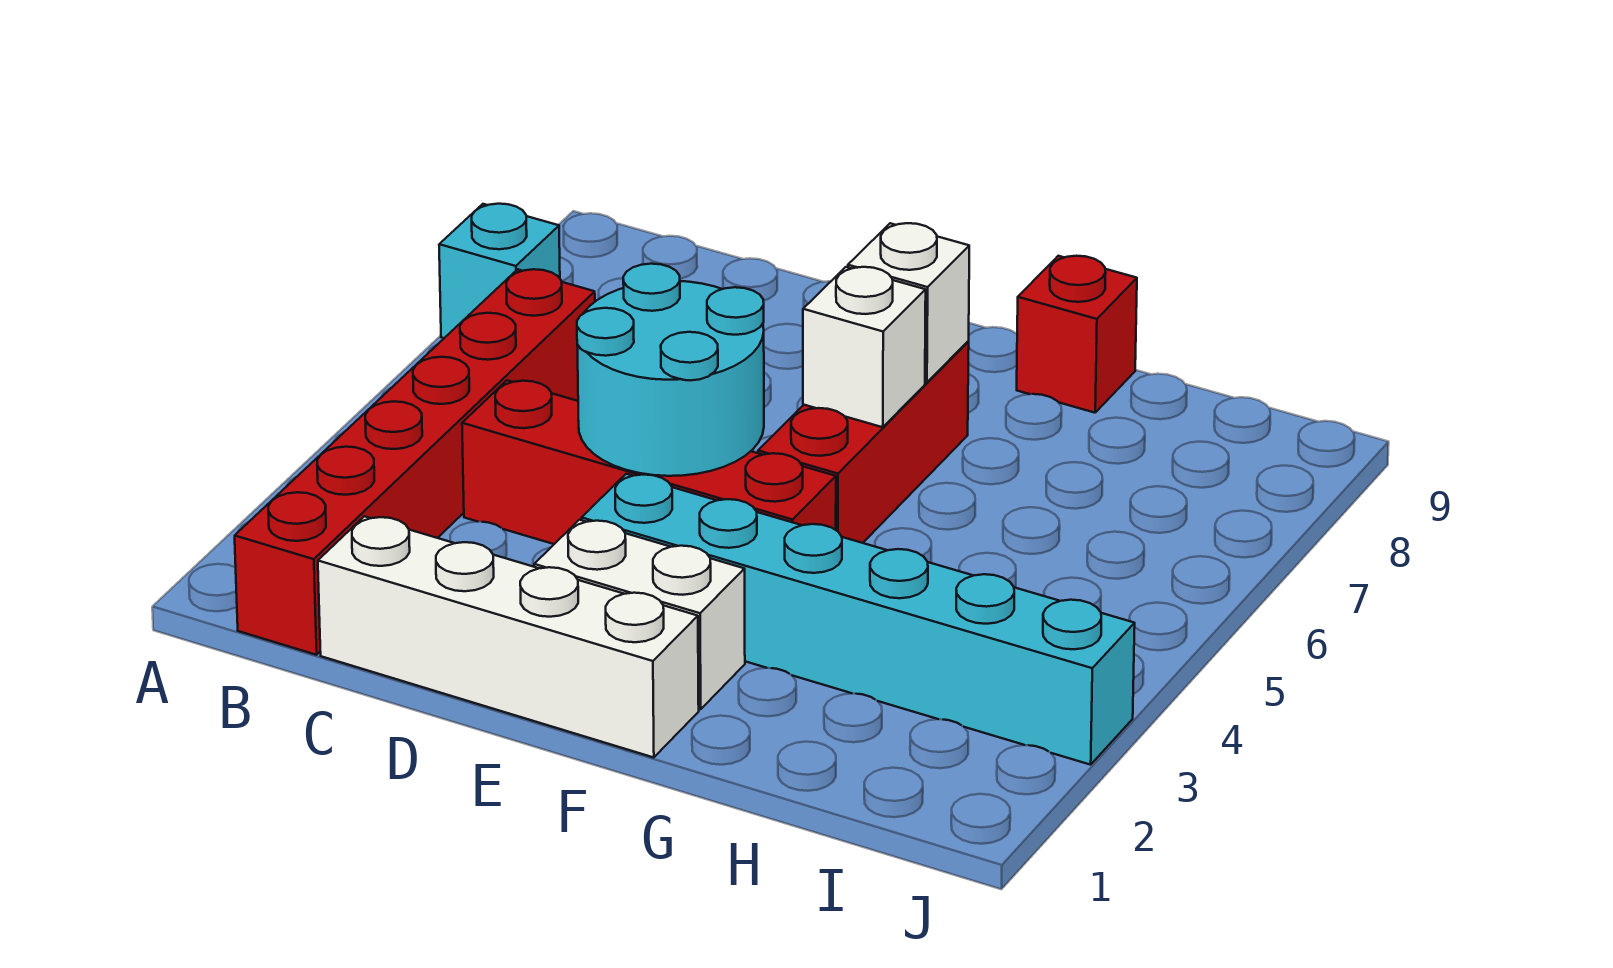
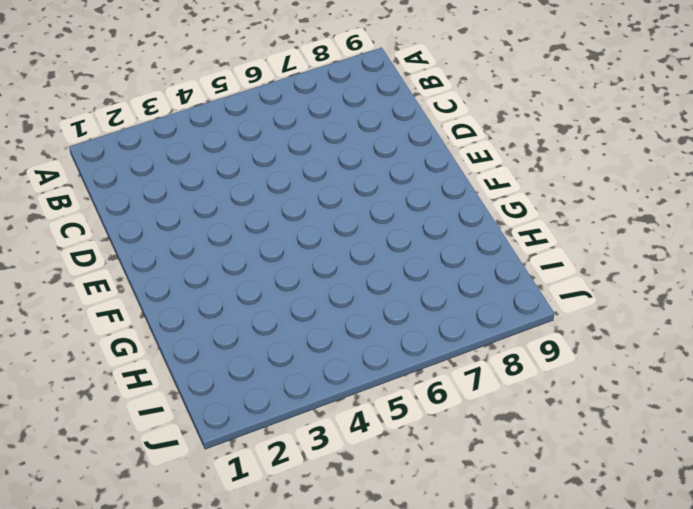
none -> cyan brick A7 level 1
none -> red brick B1:B6 level 1

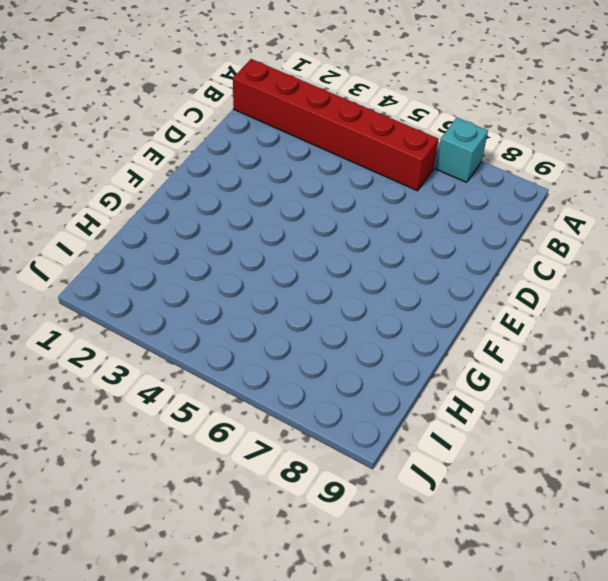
none -> white brick C1:F1 level 1
none -> red brick C4:F4 level 1

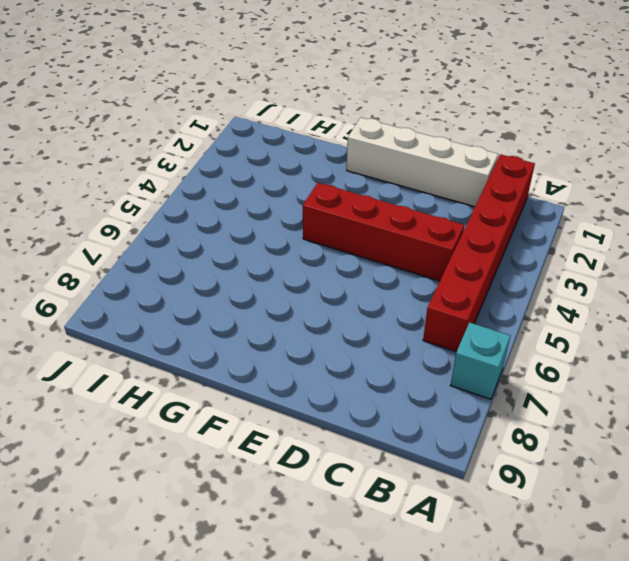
none -> white brick E2:F2 level 1
none -> cyan brick E3:J3 level 1

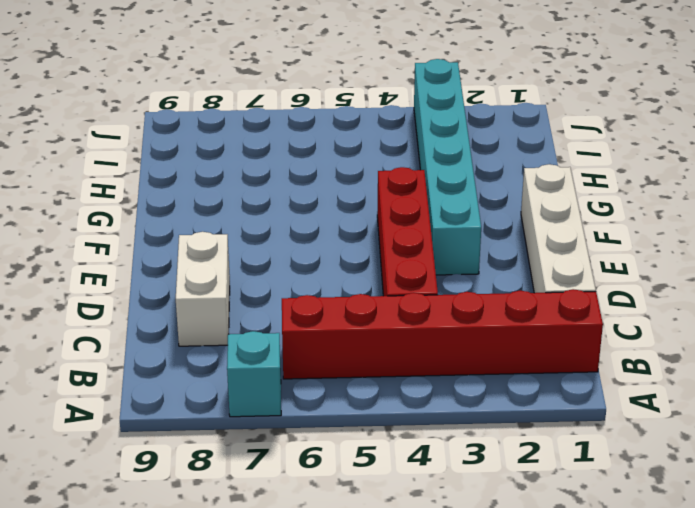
white brick C8:D8 level 1 -> white brick E2:F2 level 1
none -> red brick F5:F7 level 1
none -> red brick G9 level 1

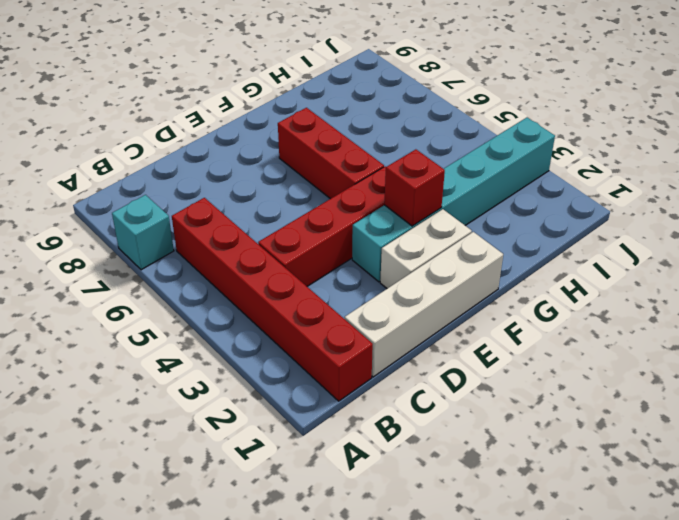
red brick F3 level 2 -> red brick G9 level 1
none -> cyan round brick D4:E5 level 2
none -> white brick F6 level 2

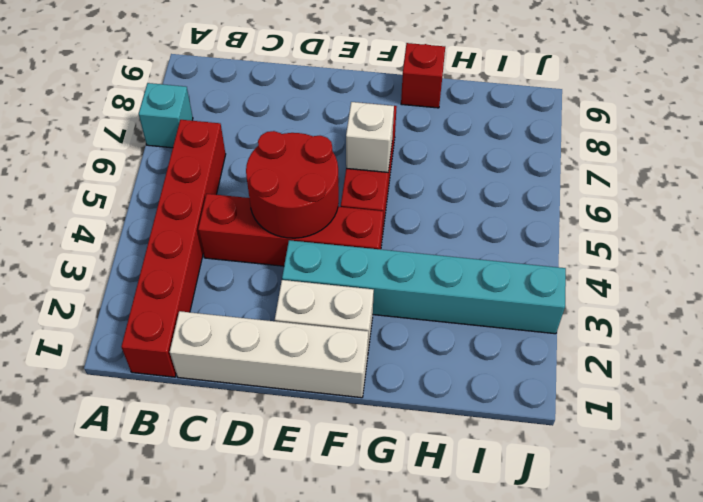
red round brick D4:E5 level 2 -> cyan round brick D4:E5 level 2
none -> white brick F7 level 2

